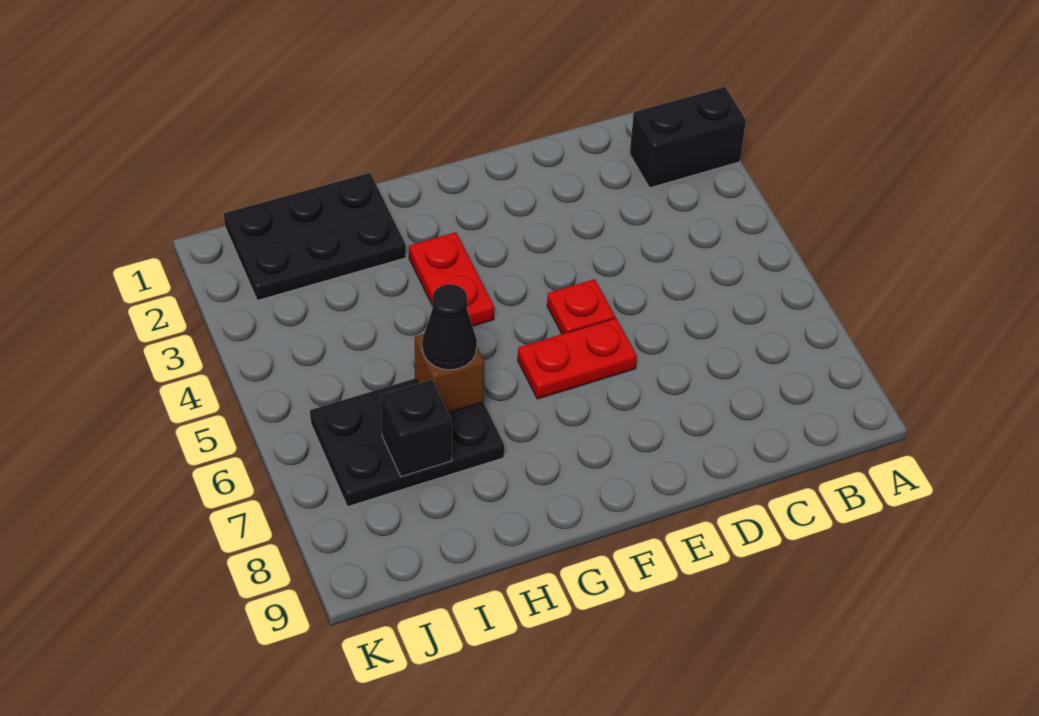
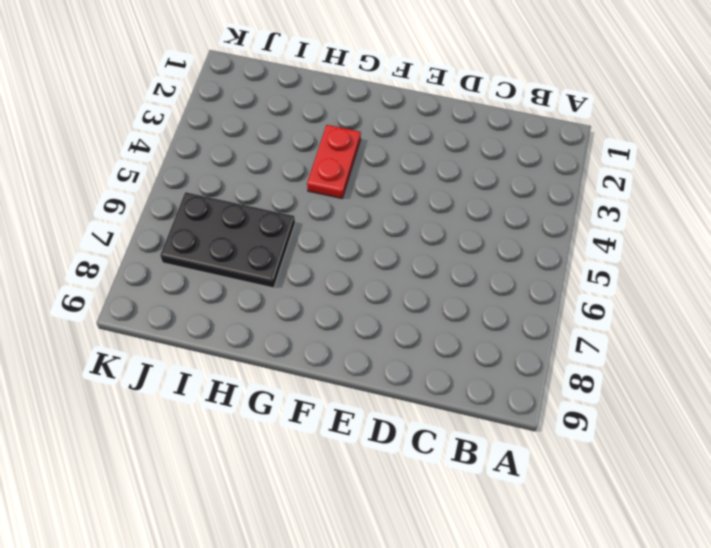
none -> black brick A2:B2 level 1
none -> red plate E5 level 1

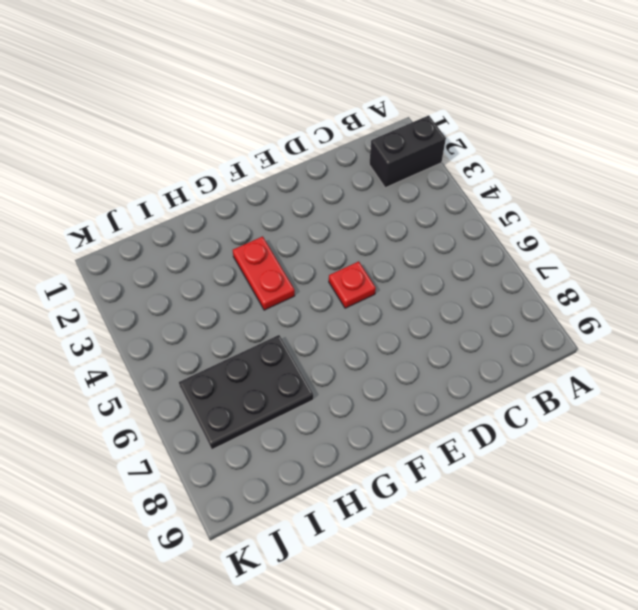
none -> red plate E6:F6 level 1
none -> black plate H1:J2 level 1

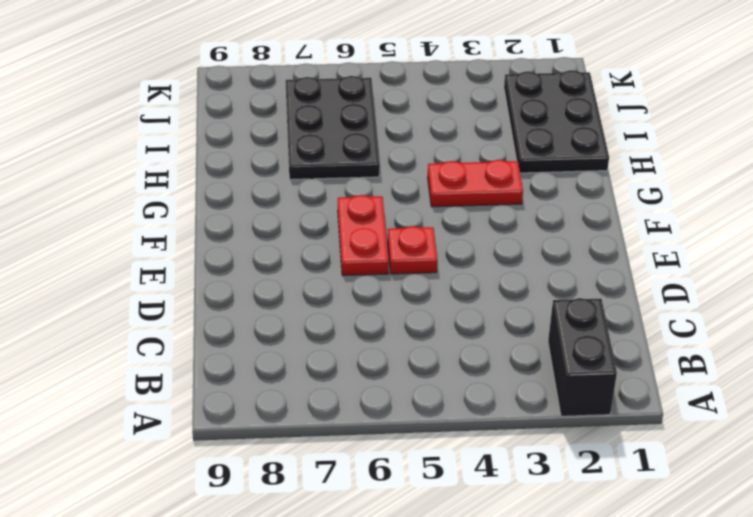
none -> brown brick H6 level 2
none -> black brick I7 level 2

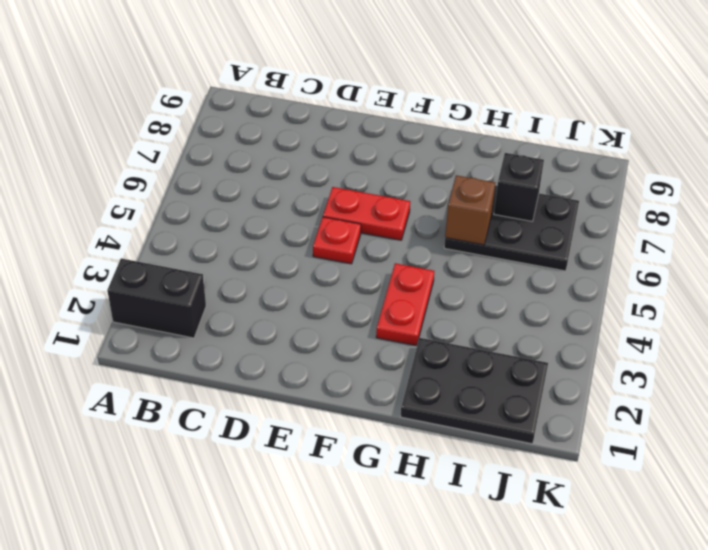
none -> black cone H6 level 3

